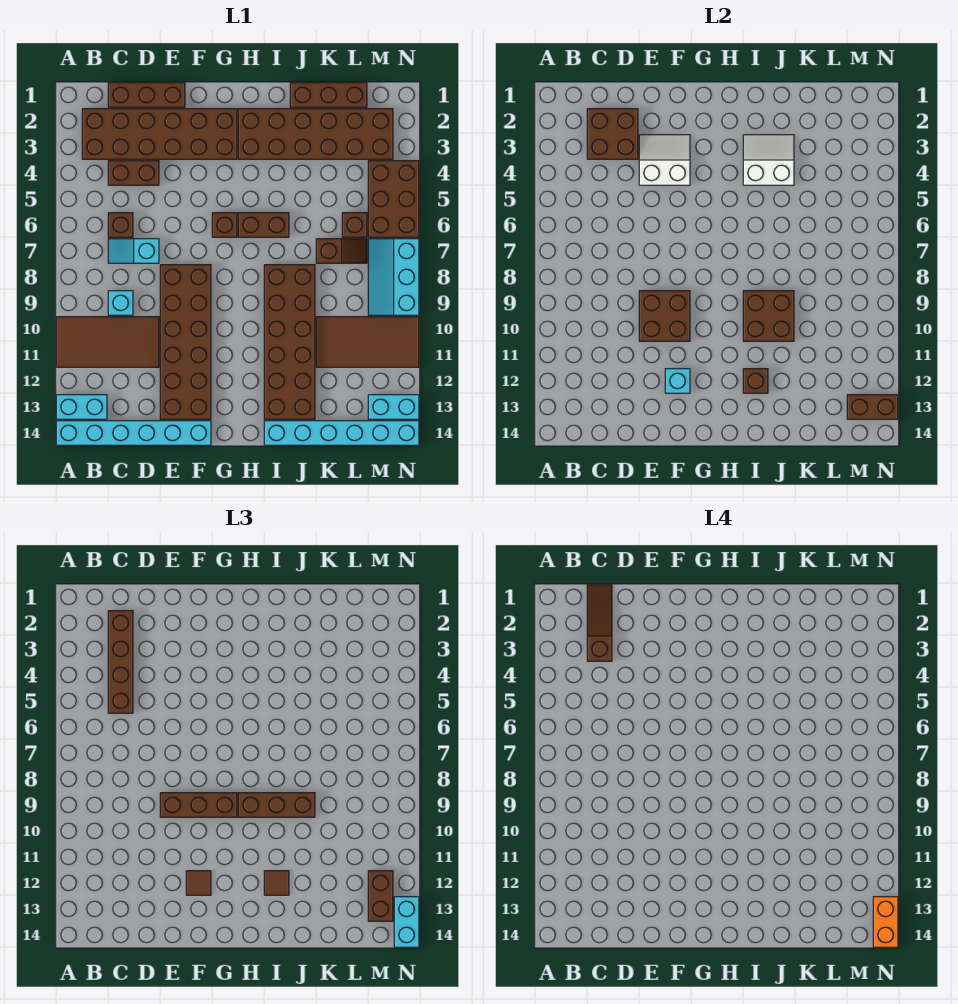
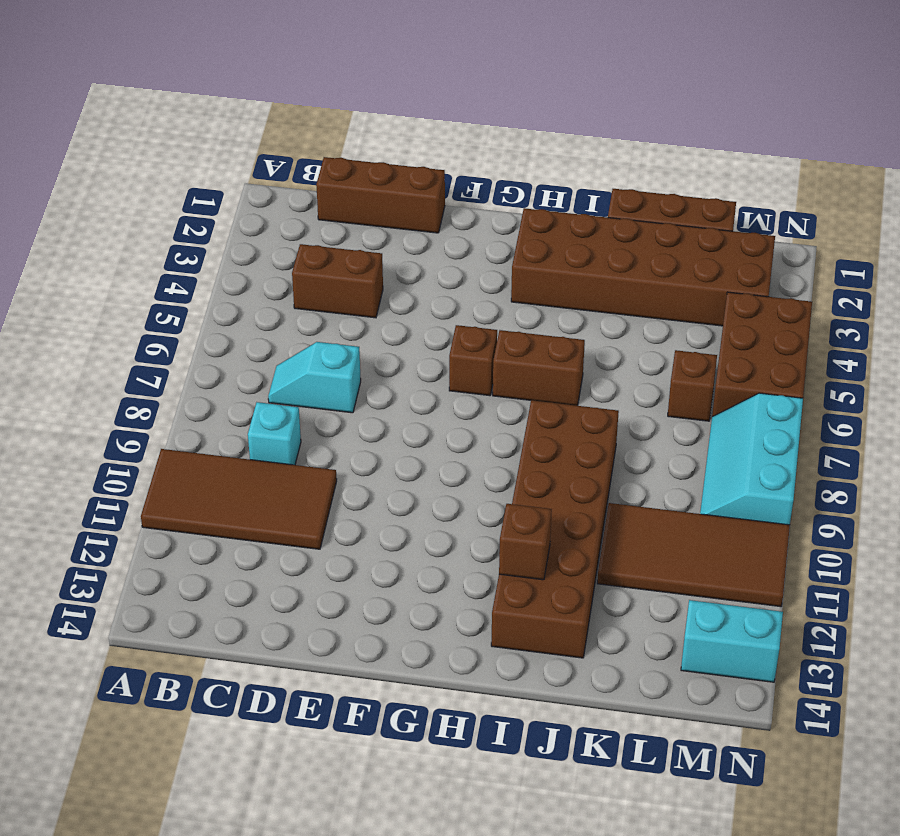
none -> cyan brick A13:B13 level 1
none -> cyan brick A14:F14 level 1
none -> brown brick B2:G3 level 1
none -> brown brick C6 level 1

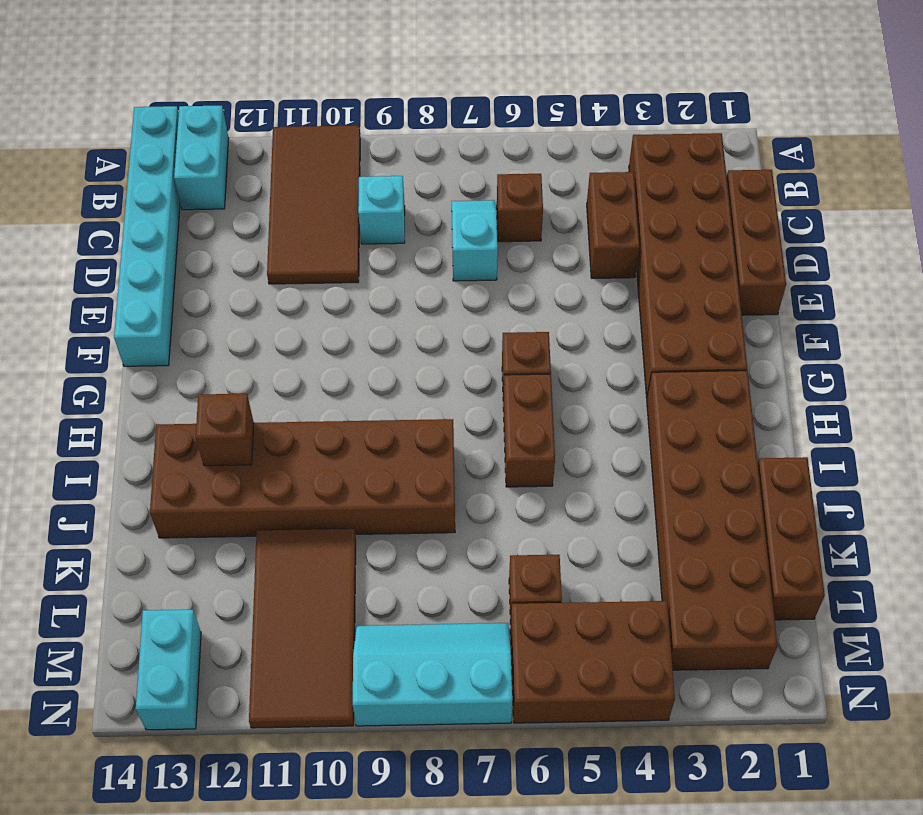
none -> brown brick E8:F13 level 1
none -> cyan brick I14:N14 level 1
none -> brown slope K7:L7 level 1 top K
none -> brown brick C2:D3 level 2

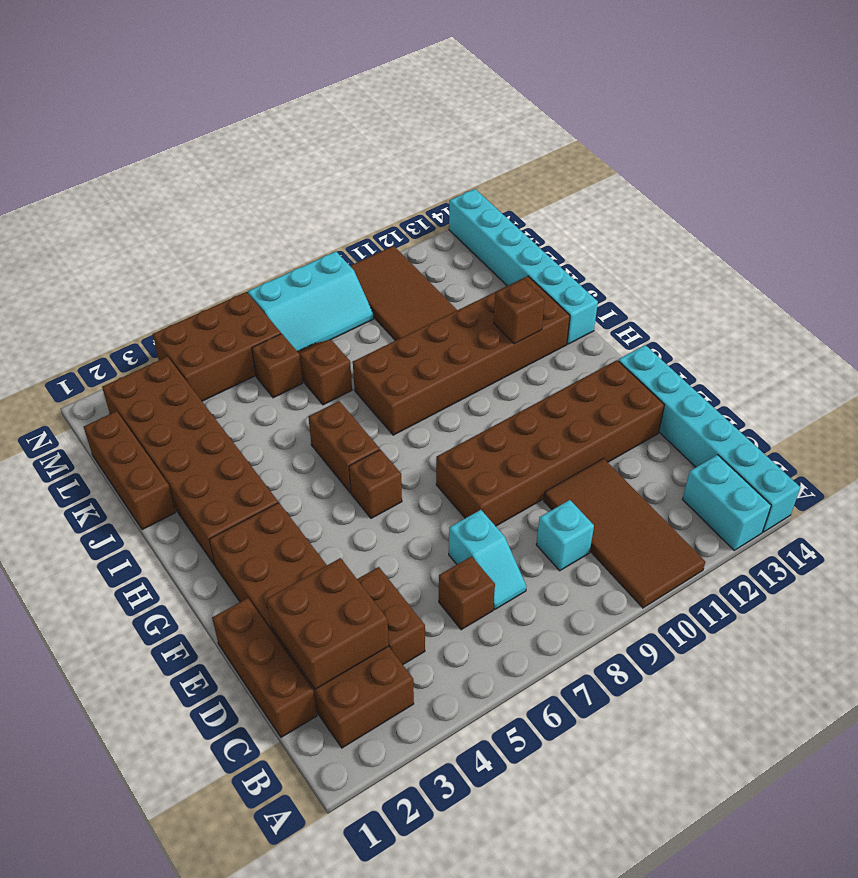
none -> cyan brick M13:N13 level 1
none -> white slope E3:F4 level 2 top 4
none -> brown brick E9:F10 level 2
none -> cyan brick F12 level 2

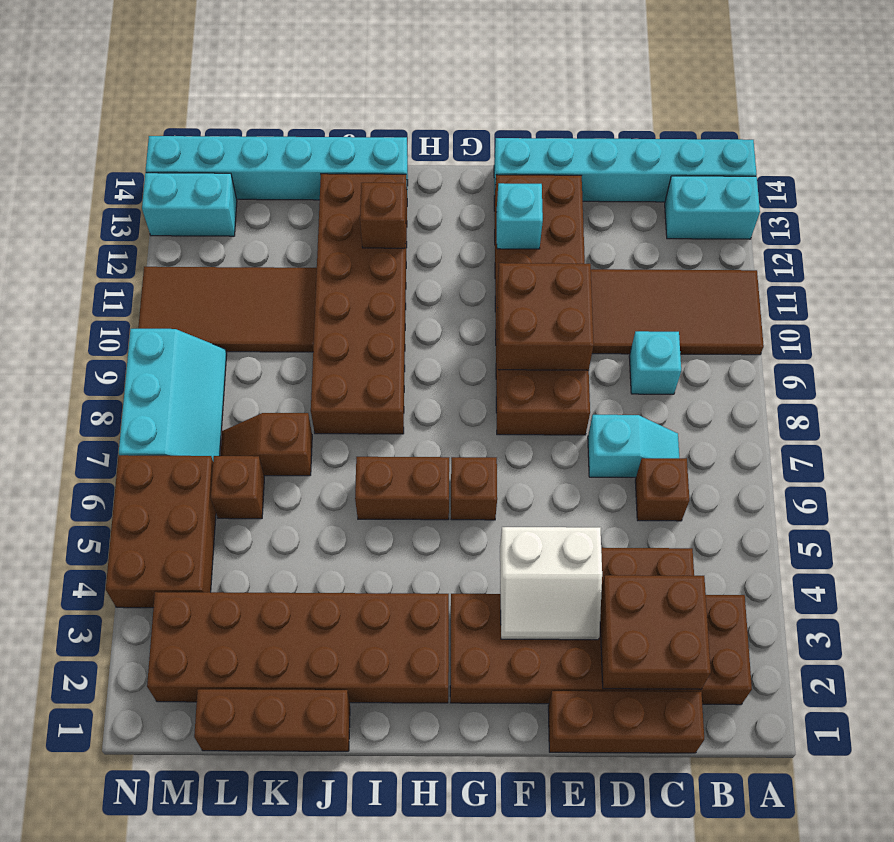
none -> white slope I3:J4 level 2 top 4
none -> brown brick I9:J10 level 2
none -> brown brick M13:N13 level 2
none -> brown brick C2:C5 level 3

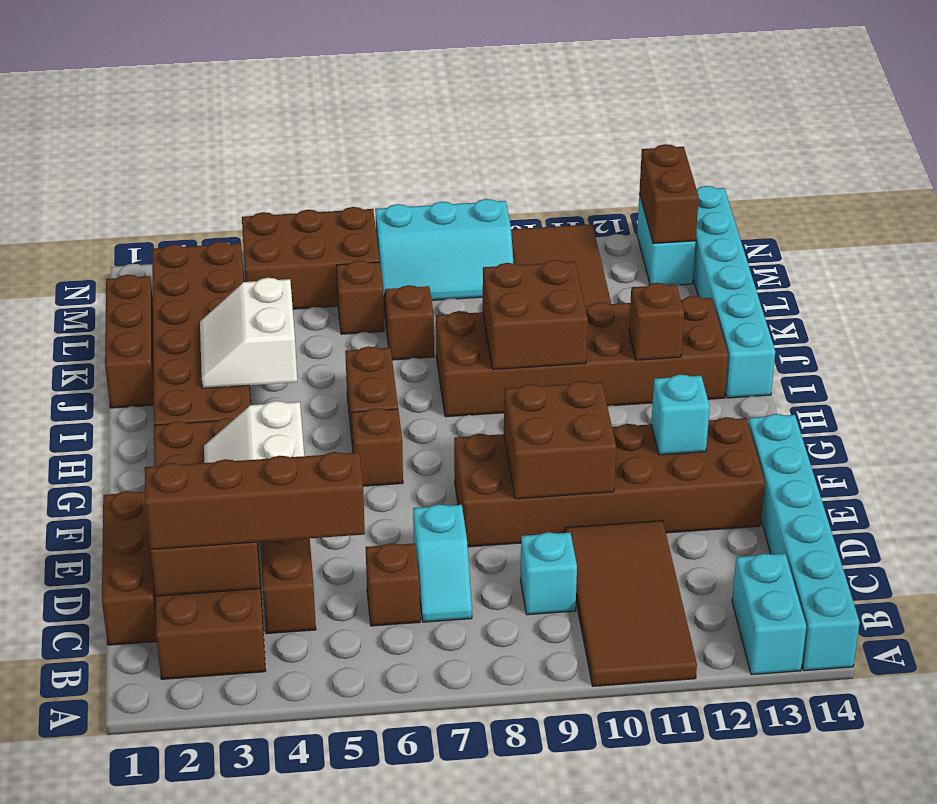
none -> brown brick E9:G9 level 3
none -> brown tile F12 level 3
none -> brown brick H9:J9 level 3
none -> brown tile I12 level 3

